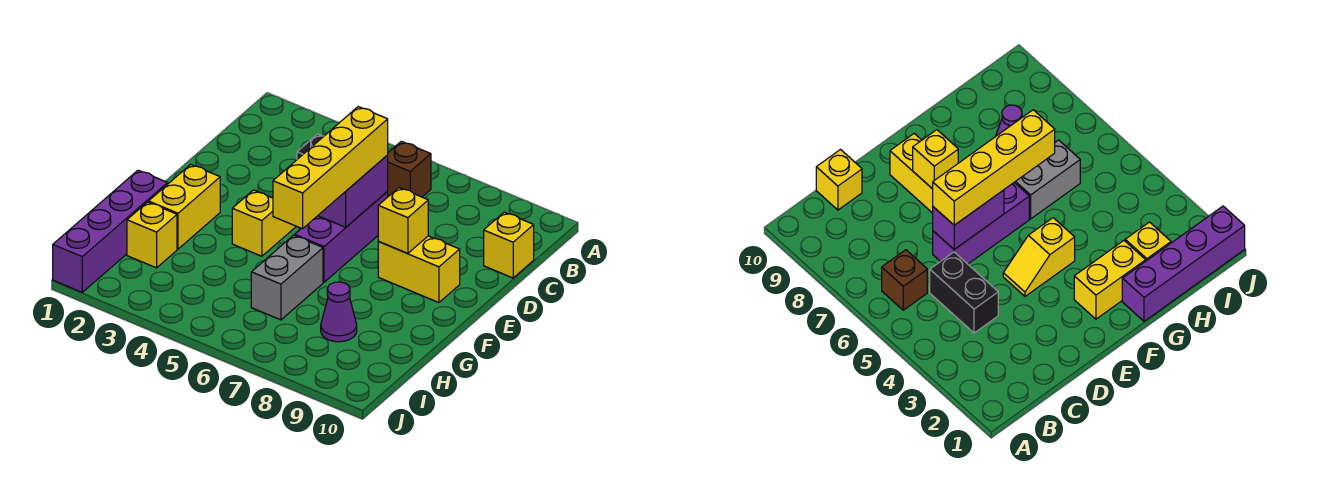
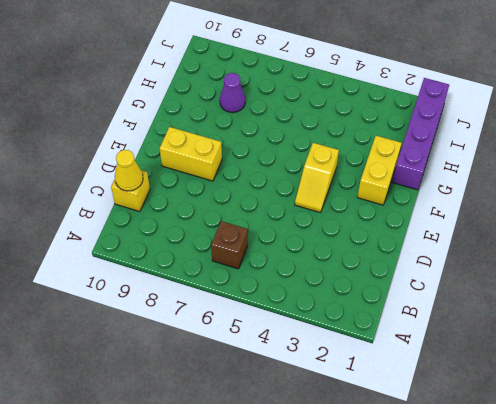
yellow cone C10 level 2 -> none
none -> black brick C4:C5 level 1
none -> purple brick D6:F6 level 1
none -> grey brick G6:H6 level 1

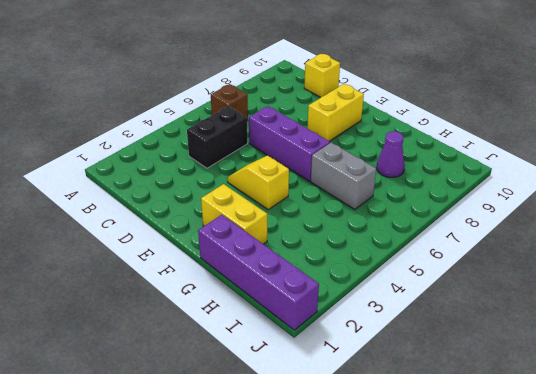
none -> yellow brick H2 level 1
none -> purple brick D6:E6 level 2
none -> yellow brick E8 level 2

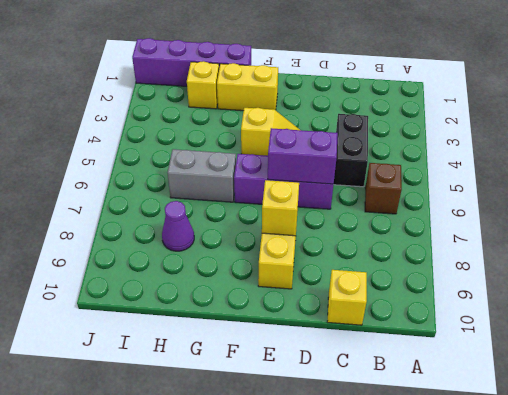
none -> yellow brick D6:G6 level 3

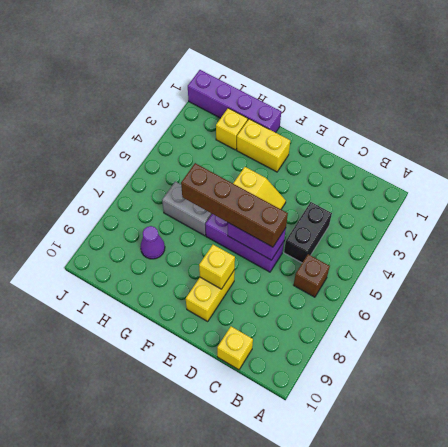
brown brick D6:G6 level 3 -> yellow brick D6:G6 level 3

